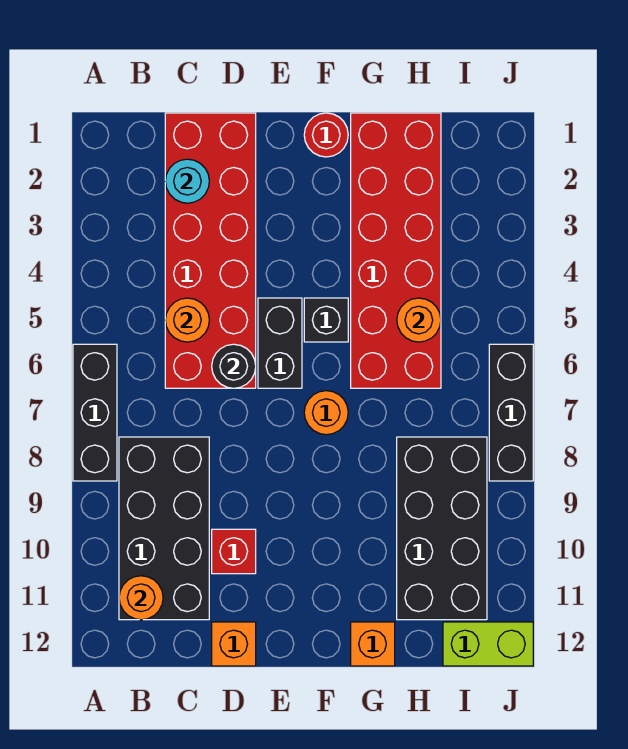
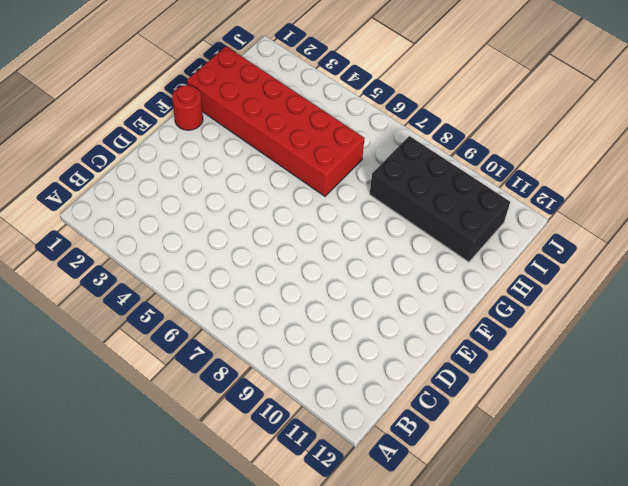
none -> black brick A6:A8 level 1
none -> black brick B8:C11 level 1
none -> red brick C1:D6 level 1

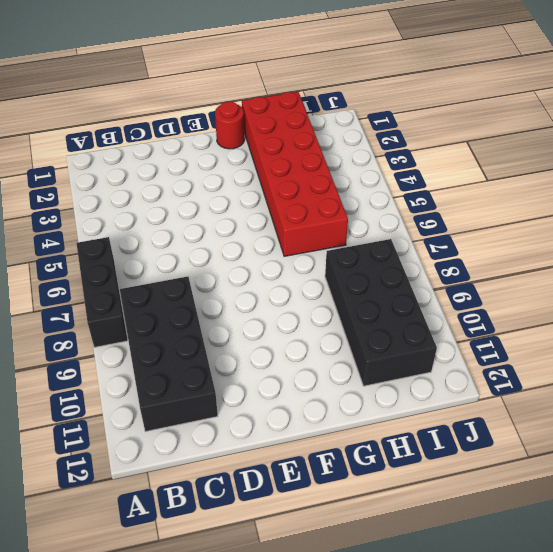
none -> red brick C1:D6 level 1
none -> red brick D10 level 1
none -> orange brick D12 level 1

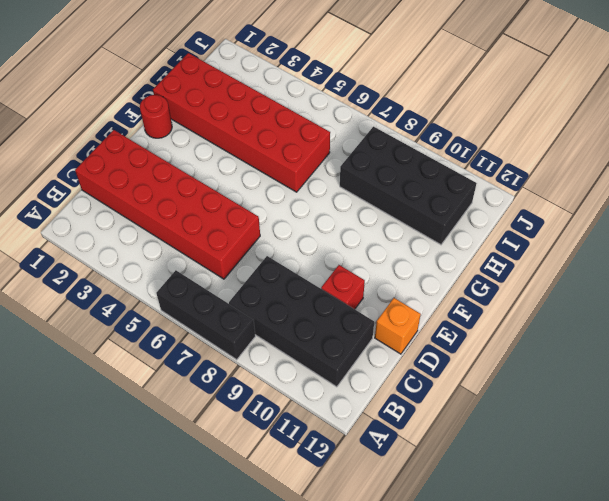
none -> black brick E5:E6 level 1
none -> black brick F5 level 1
none -> orange round brick F7 level 1

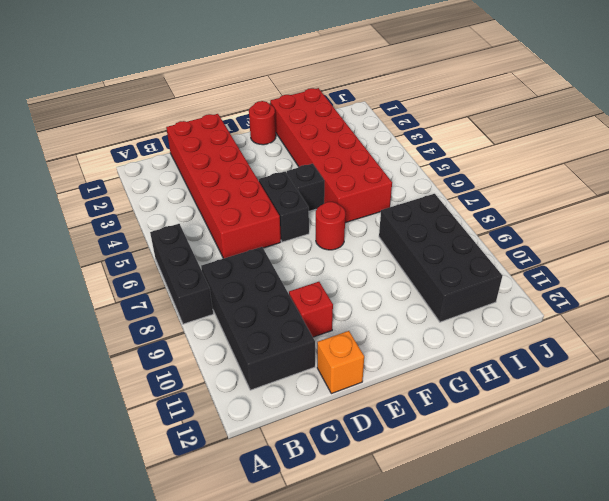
red round brick F7 level 1 -> orange round brick F7 level 1
none -> orange brick G12 level 1
none -> lime brick I12:J12 level 1
none -> black brick J6:J8 level 1

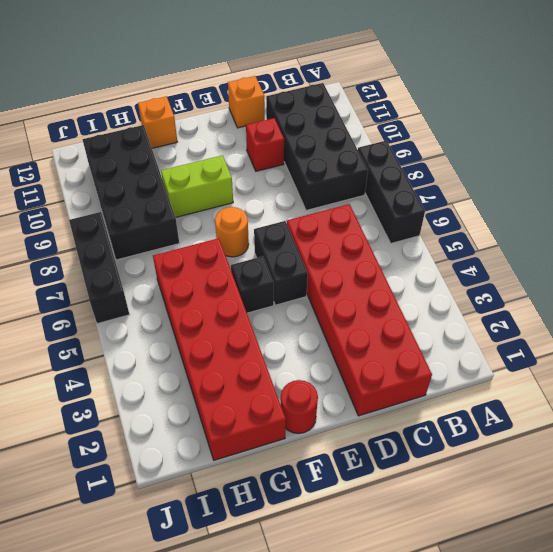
lime brick F9:G9 level 1 -> lime brick I12:J12 level 1
none -> orange round brick B11 level 2
none -> cyan round brick C2 level 2
none -> orange round brick C5 level 2

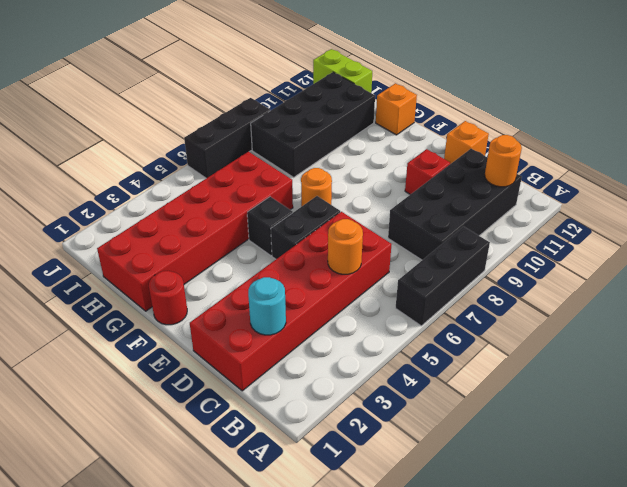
none -> black round brick D6 level 2
none -> orange round brick H5 level 2

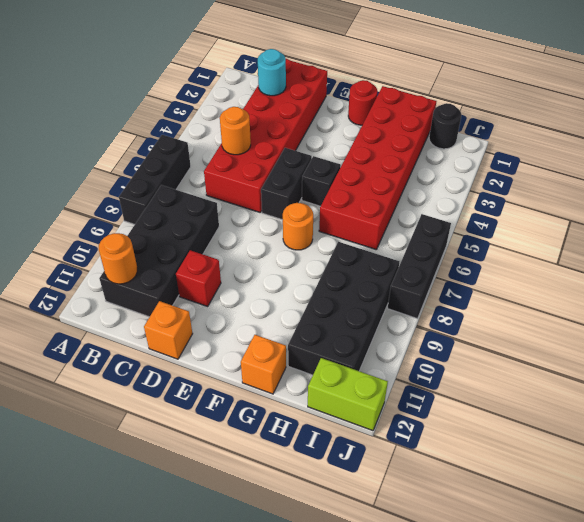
black round brick I1 level 1 -> black round brick D6 level 2
none -> orange round brick H5 level 2

